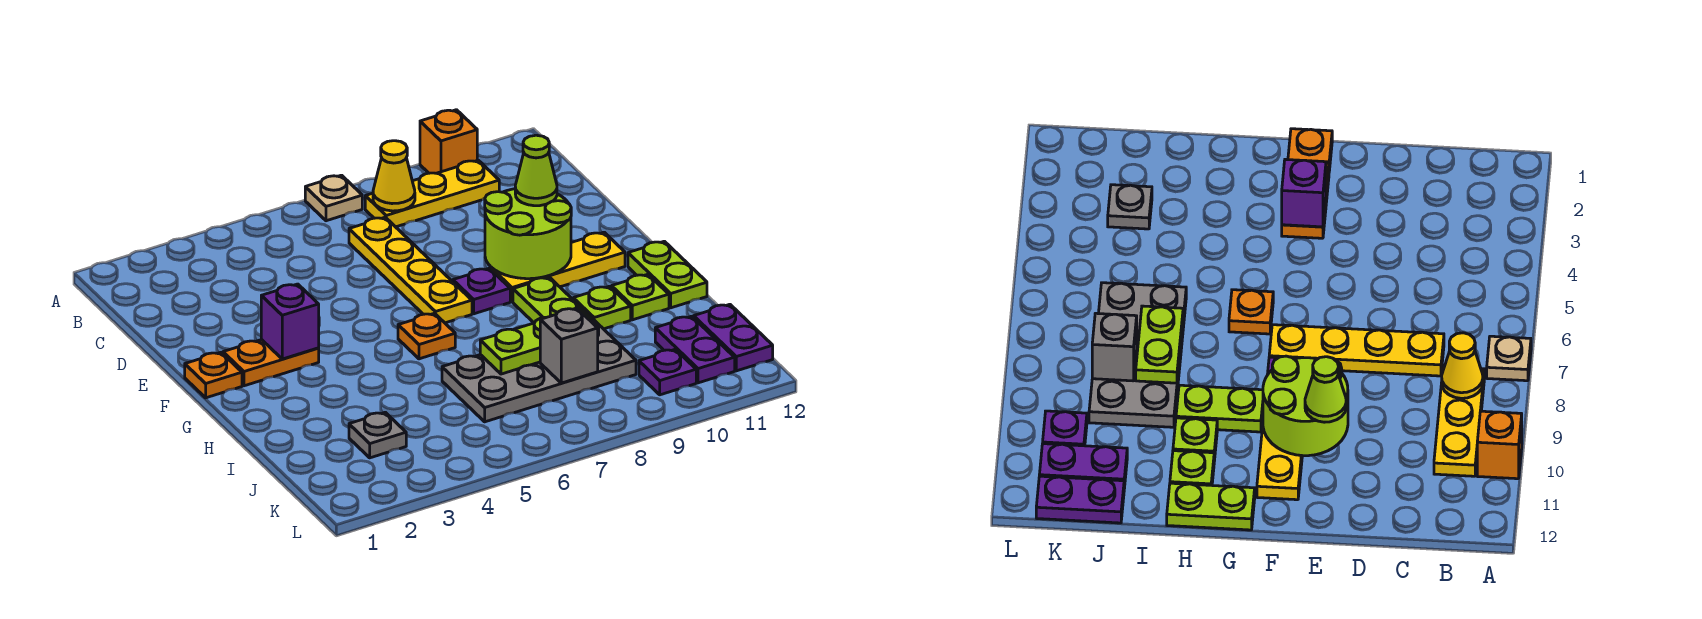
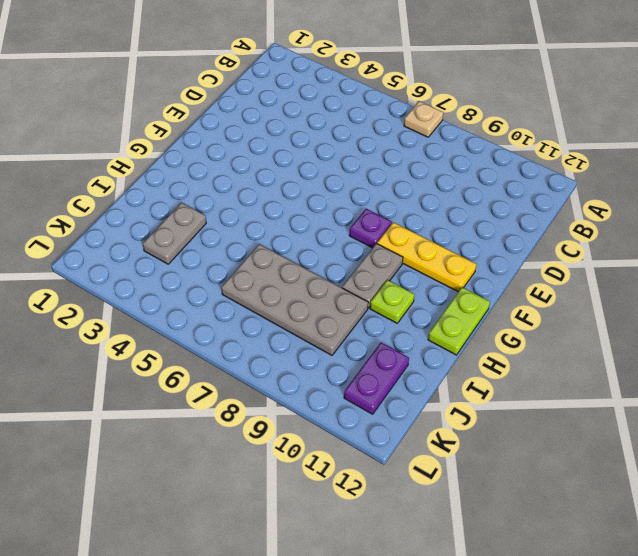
grey plate G9:H9 level 1 -> lime plate G9:H9 level 1
grey plate I3:J3 level 1 -> grey plate J3 level 1
none -> orange brick A10 level 1
none -> yellow plate B8:B10 level 1
none -> yellow plate C7:F7 level 1

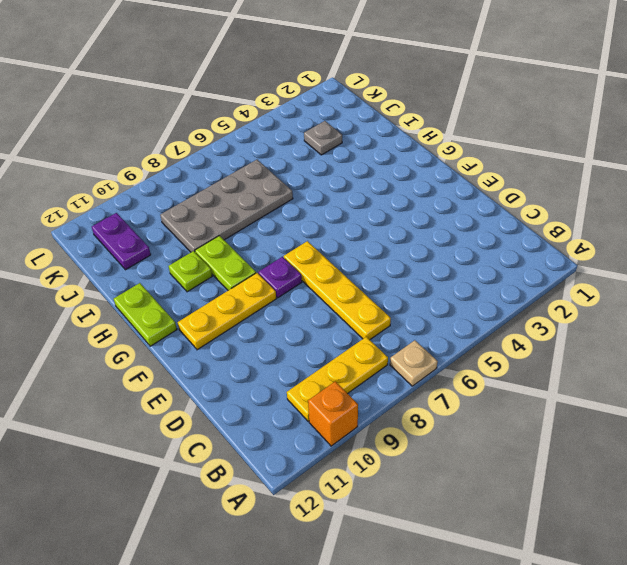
none -> orange plate F1 level 1
none -> orange plate F2:F3 level 1
none -> orange plate G6 level 1

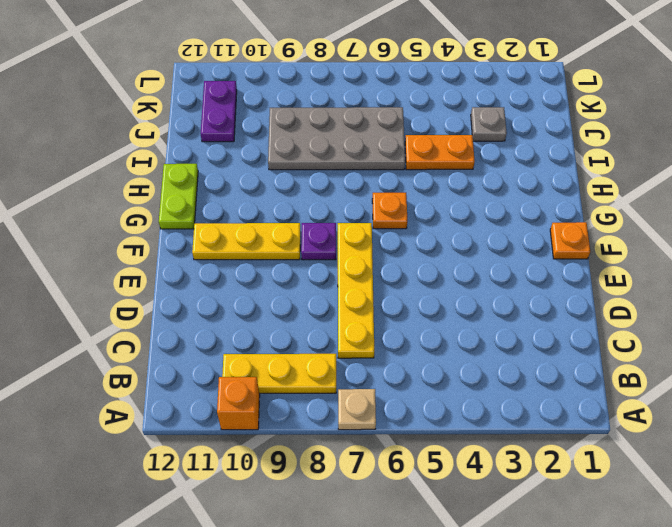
orange plate I4:I5 level 1 -> orange plate F2:F3 level 1
none -> lime plate G9:H9 level 1
none -> lime plate H10 level 1
none -> lime plate H11 level 1

